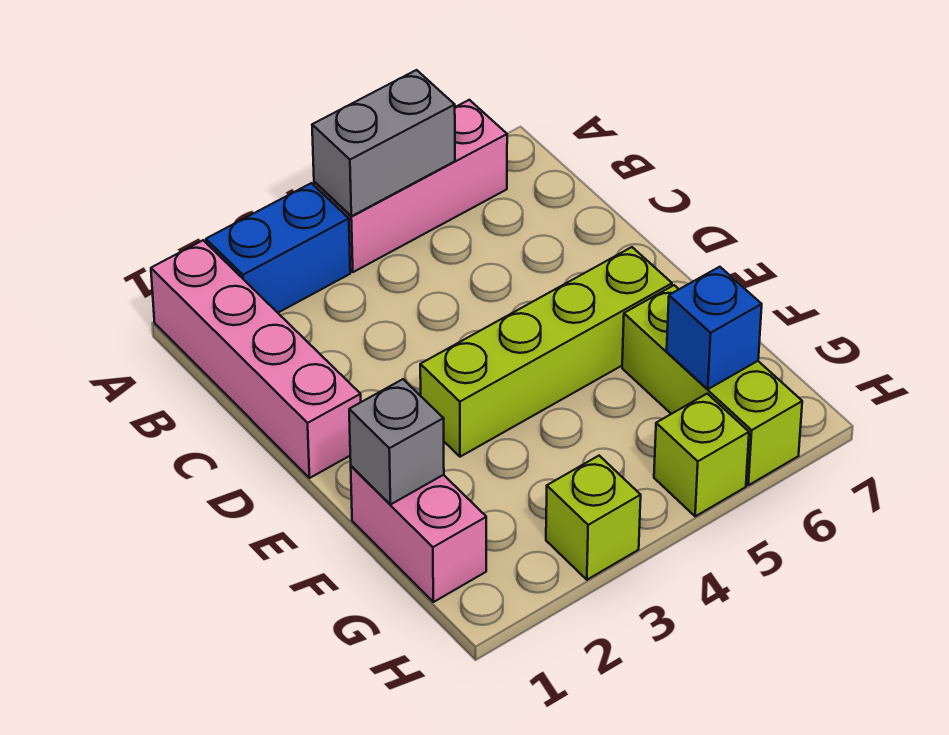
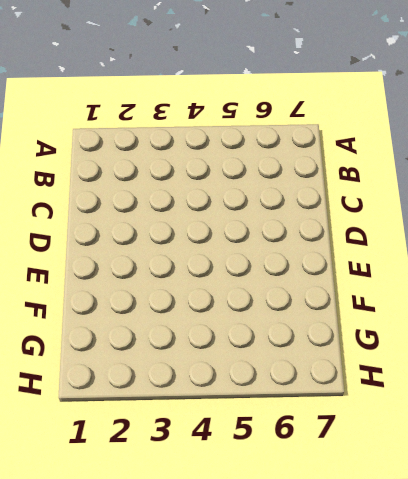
none -> pink brick A1:D1 level 1
none -> blue brick A2:A3 level 1

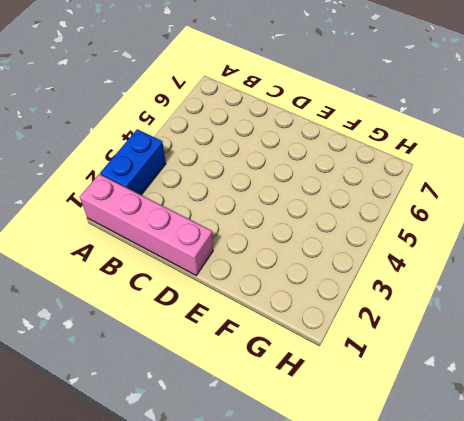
none -> pink brick A4:A6 level 1
none -> lime brick E3:E6 level 1

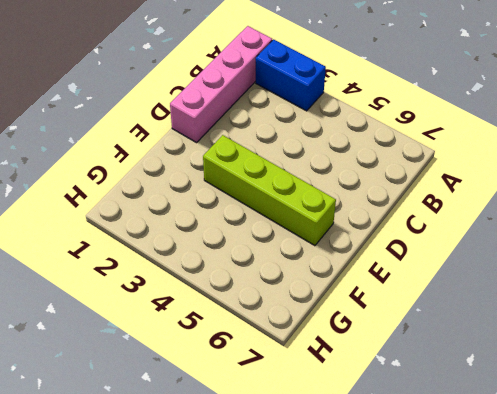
none -> pink brick A4:A6 level 1
none -> pink brick F1:G1 level 1

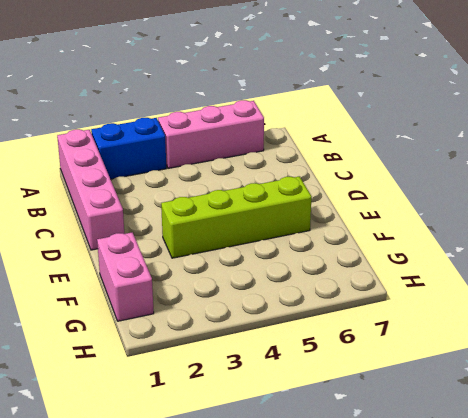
none -> lime brick F6:H6 level 1
none -> lime brick H3 level 1

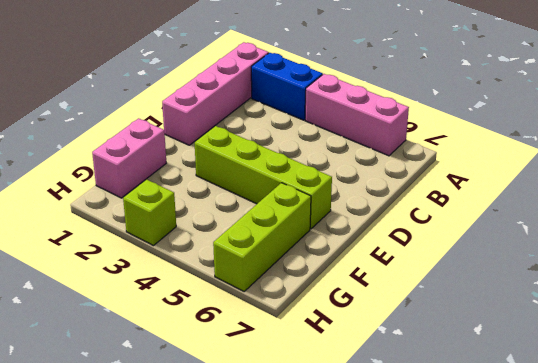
none -> lime brick H5 level 1
none -> grey brick A4:A5 level 2

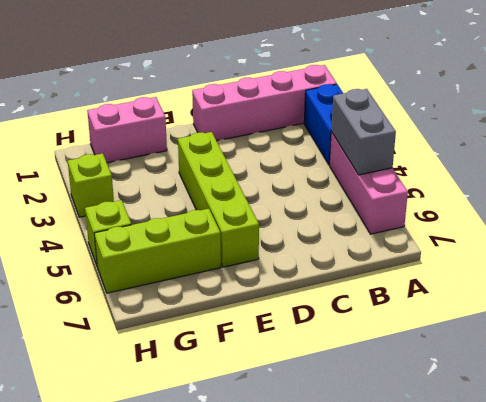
none -> grey brick F1 level 2
none -> blue brick G6 level 2

